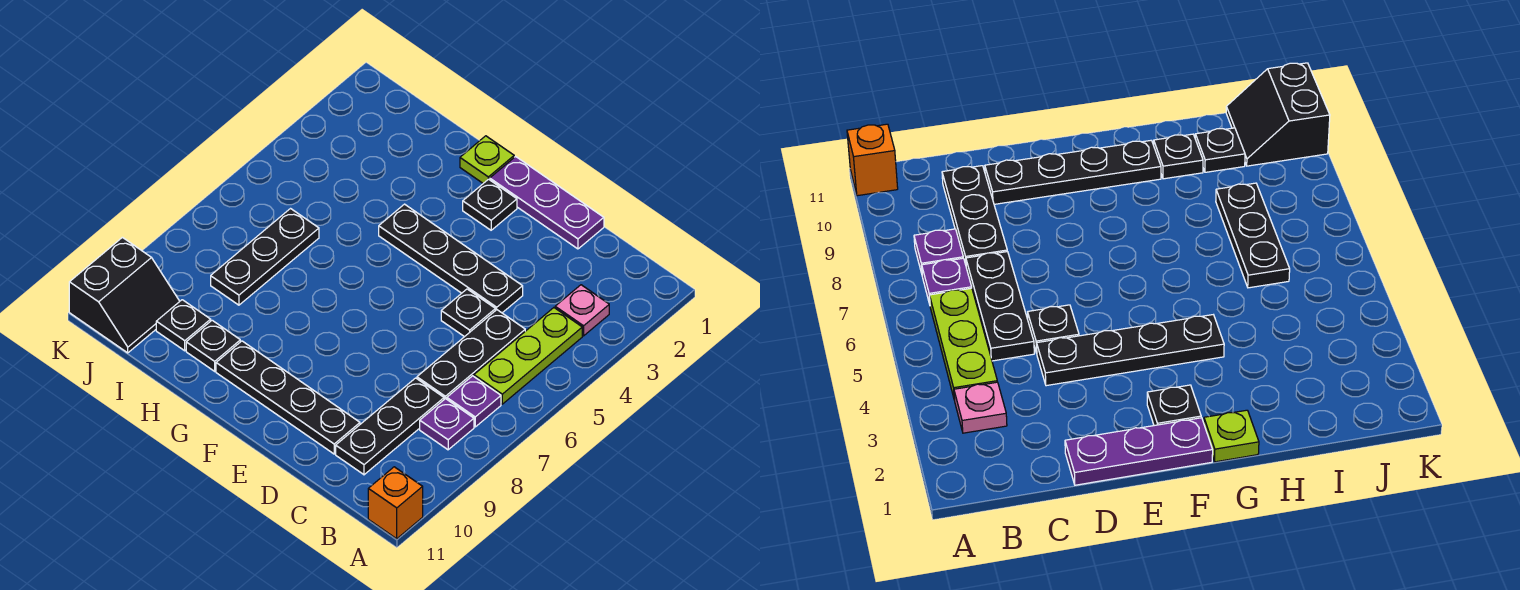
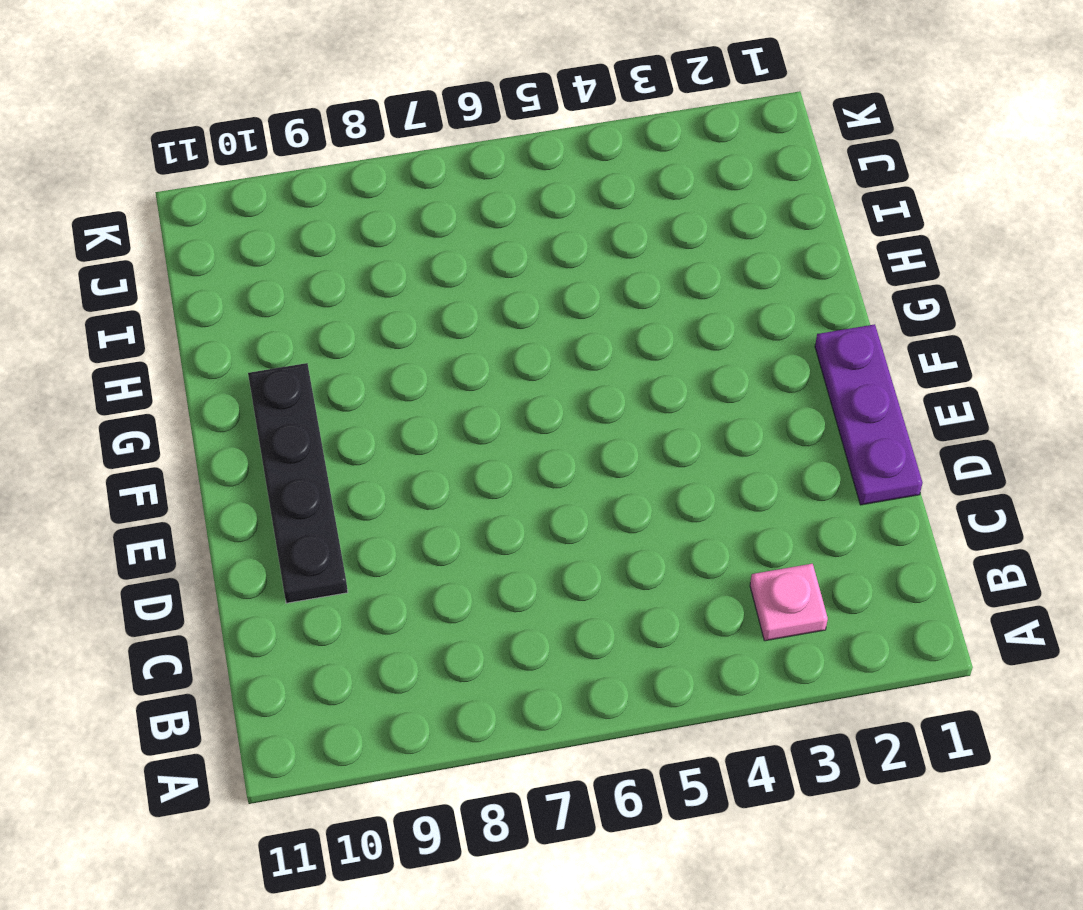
none -> orange brick A11 level 1
none -> lime plate B4:B6 level 1
none -> purple plate B7 level 1

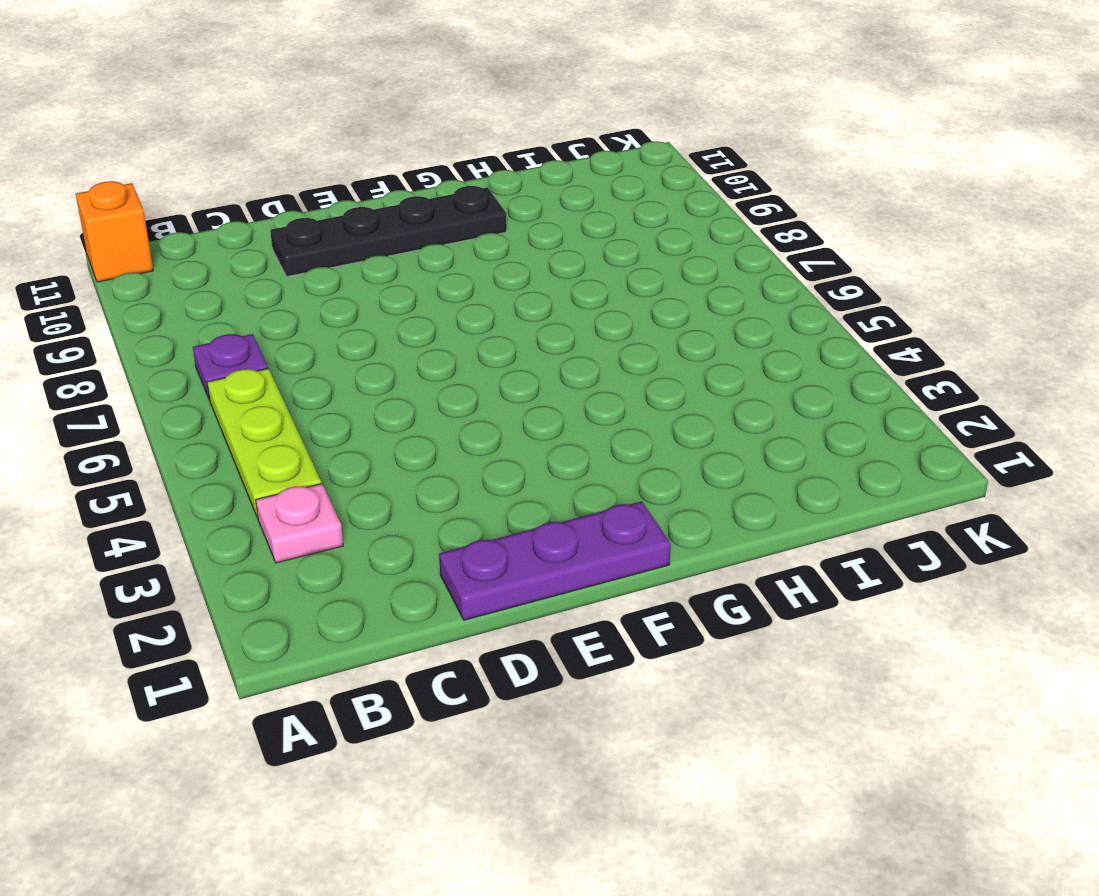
none -> purple plate B8 level 1
none -> black plate C5:C7 level 1
none -> black plate C8:C10 level 1

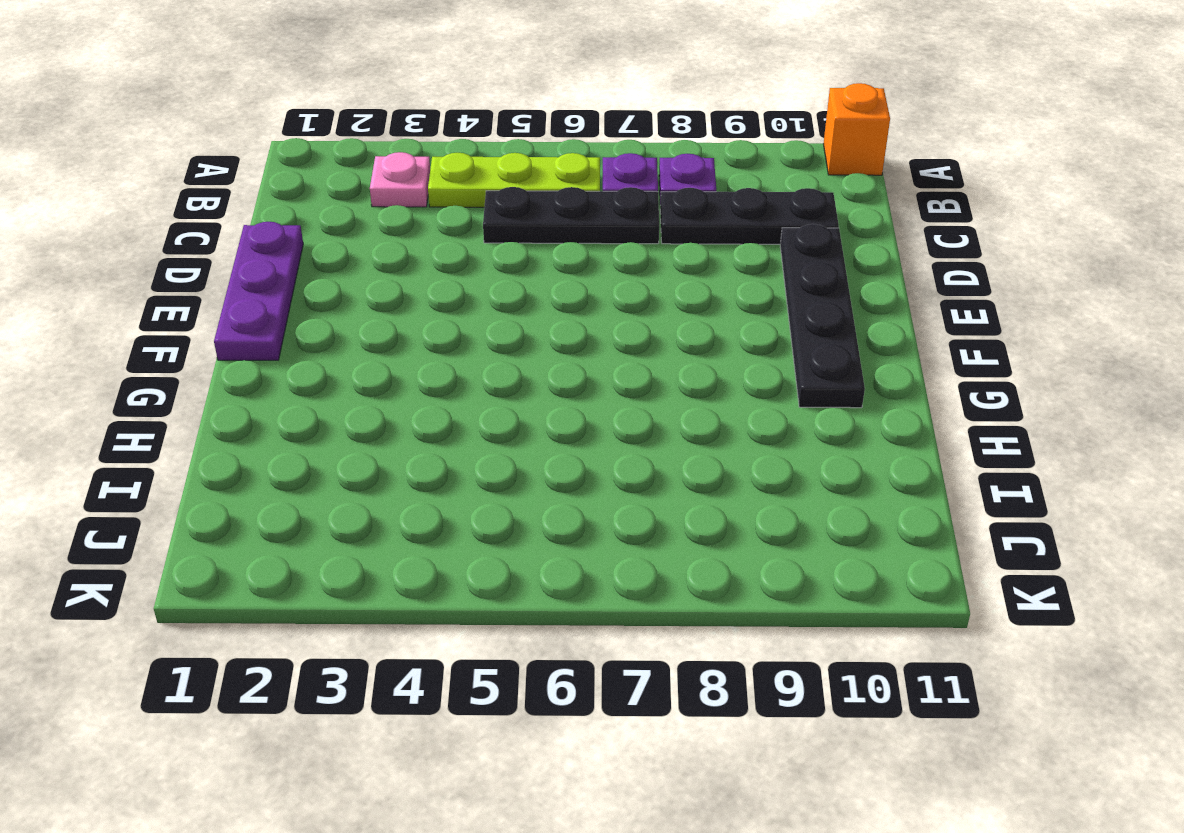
none -> black plate D4:G4 level 1
none -> black plate D5 level 1
none -> black plate F2 level 1

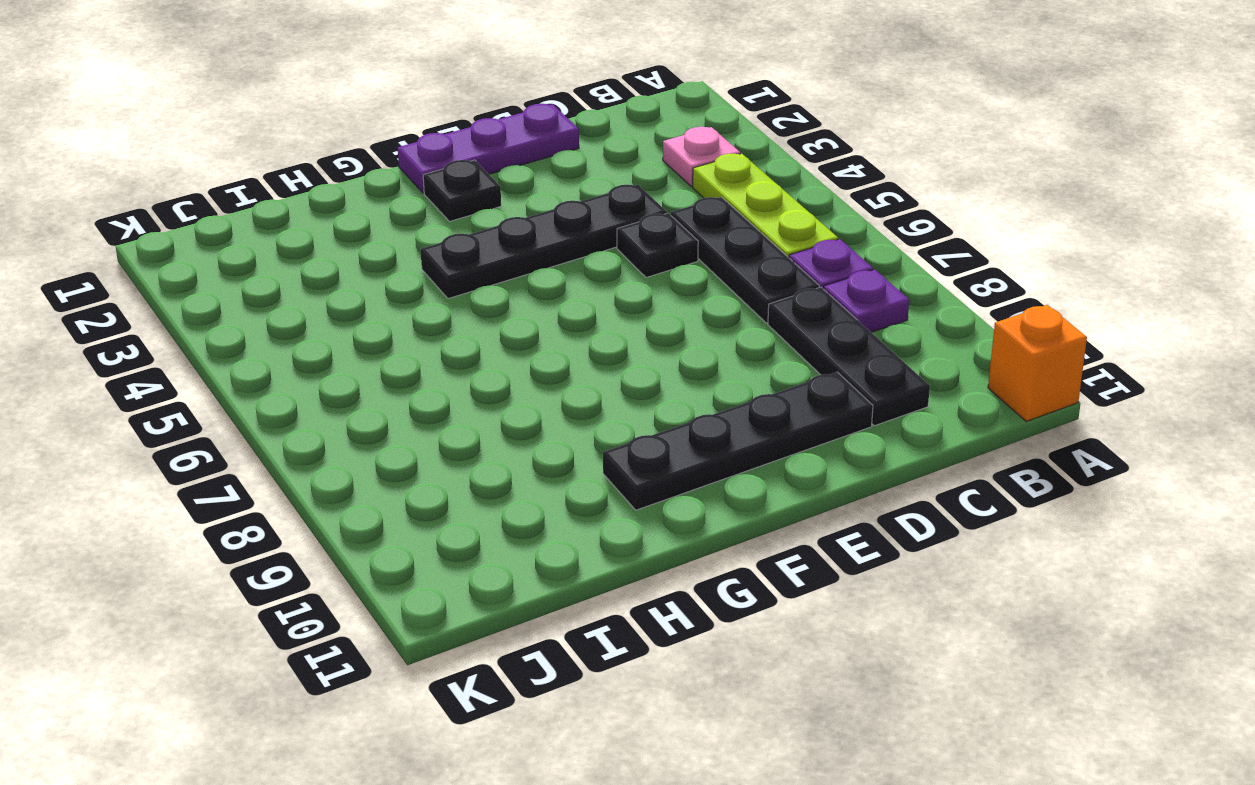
none -> lime plate G1 level 1
none -> black plate H10 level 1
none -> black plate I6:I8 level 1

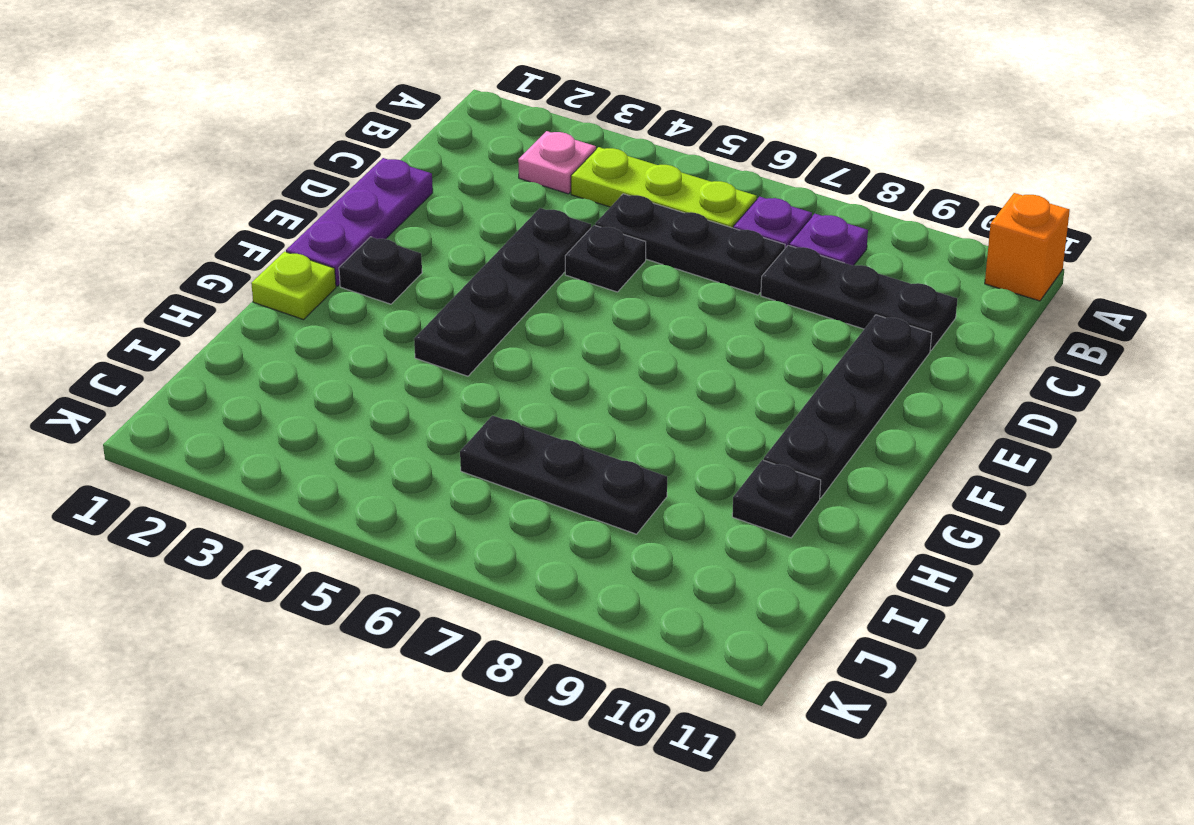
none -> black plate I10 level 1
none -> black slope J10:K11 level 1 top K

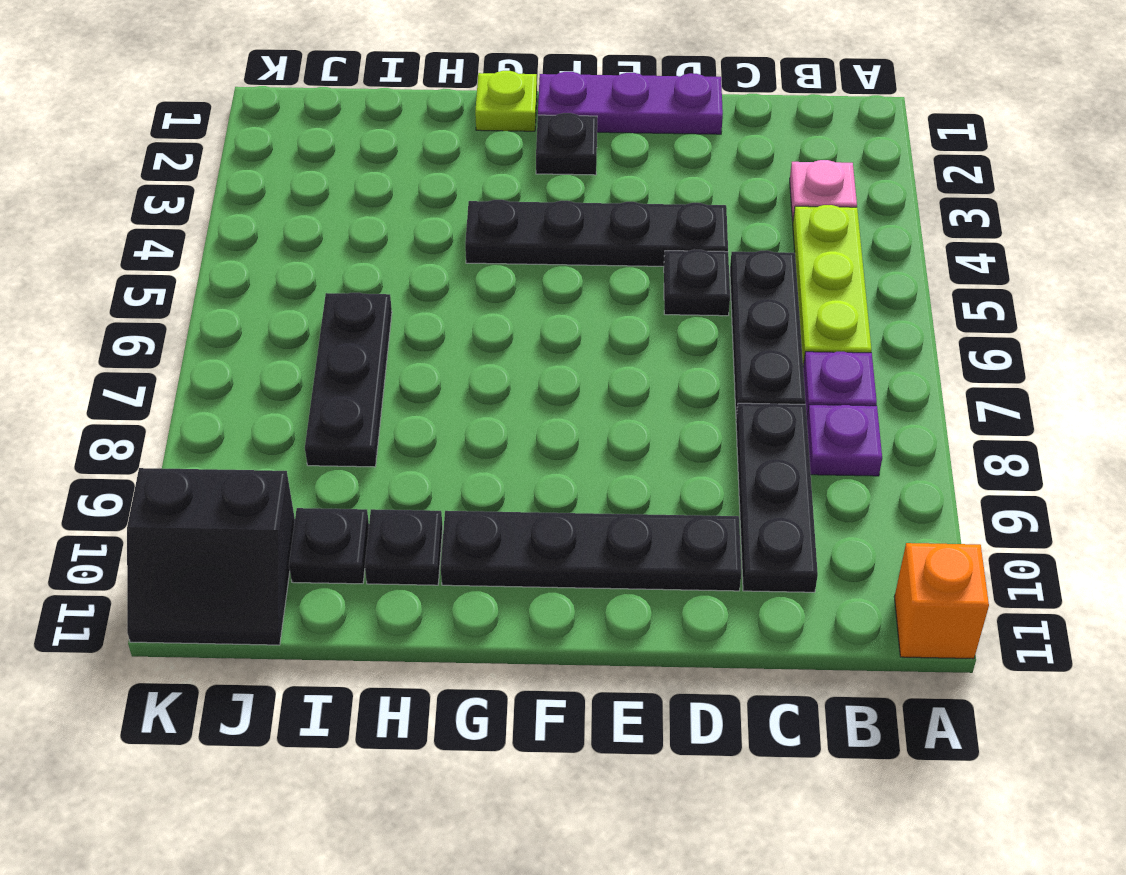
black slope J10:K11 level 1 top 10 -> black slope J10:K11 level 1 top K

